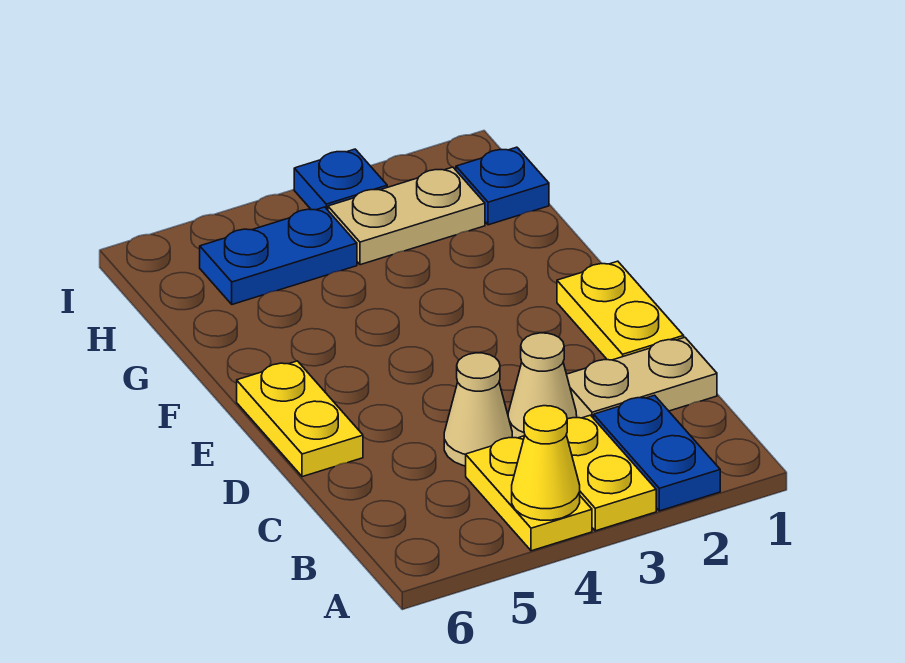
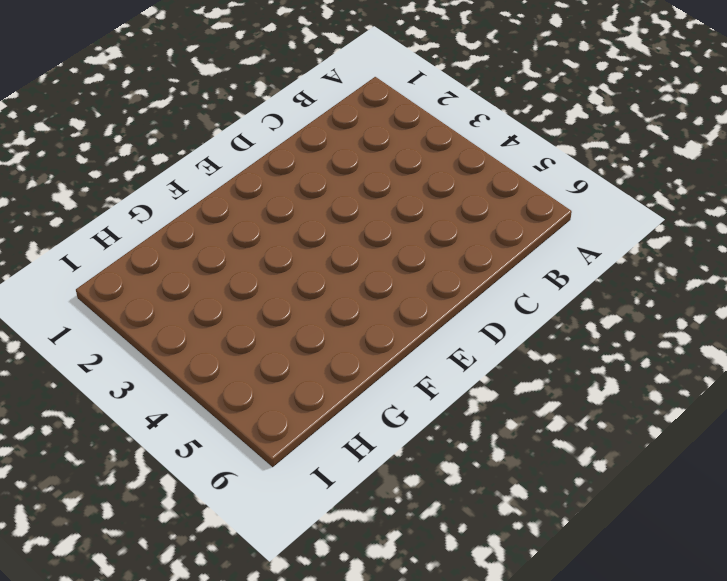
none -> blue plate A2:B2 level 1
none -> yellow plate A3:B3 level 1
none -> yellow plate A4:B4 level 1

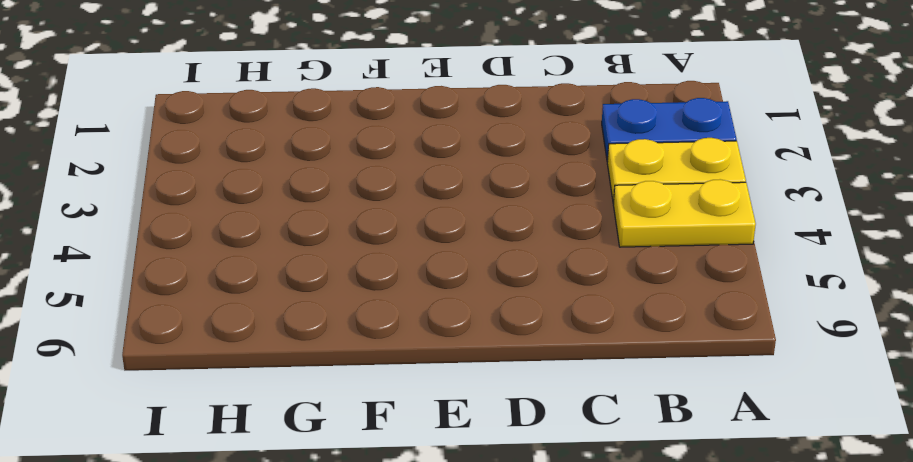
none -> tan plate C1:C2 level 1
none -> tan cone C3 level 1
none -> tan cone C4 level 1

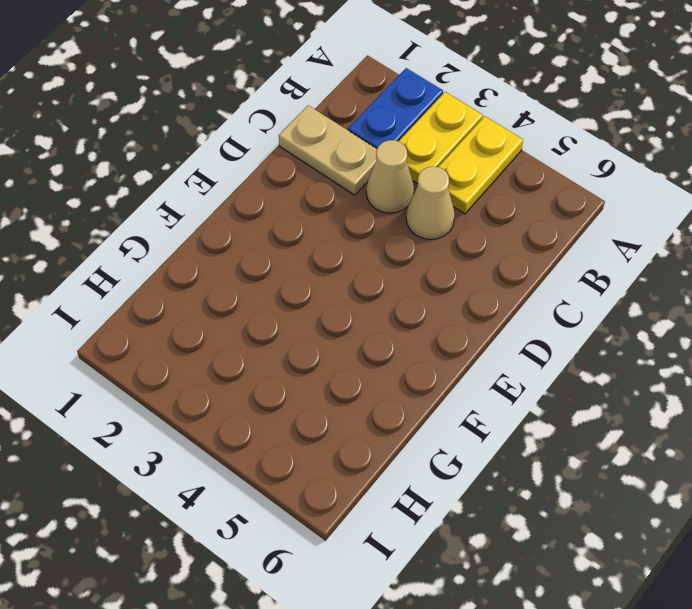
none -> yellow plate D1:E1 level 1
none -> yellow plate D6:E6 level 1
none -> blue plate H1 level 1

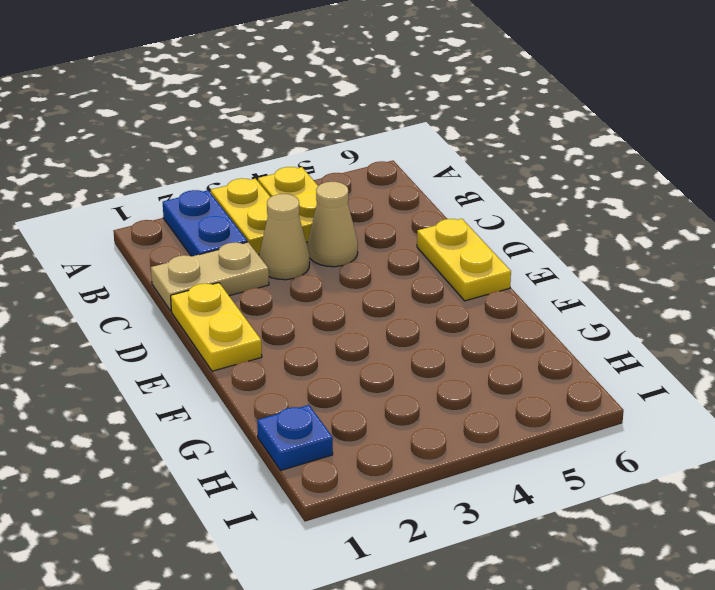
none -> tan plate H2:H3 level 1
none -> blue plate H4:H5 level 1
none -> blue plate I3 level 1

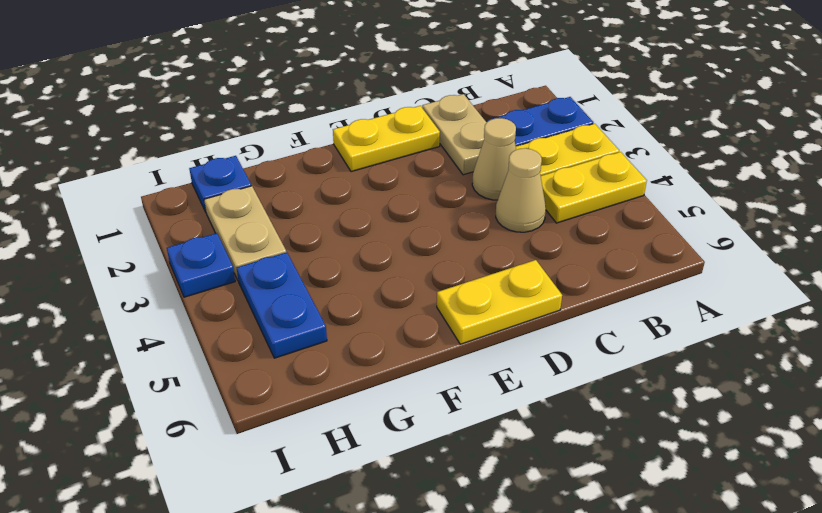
none -> yellow cone A4 level 2

